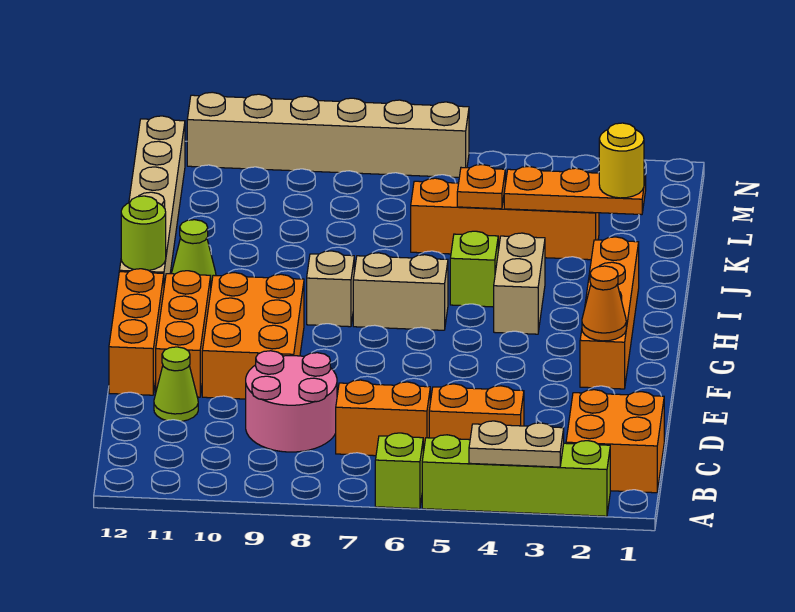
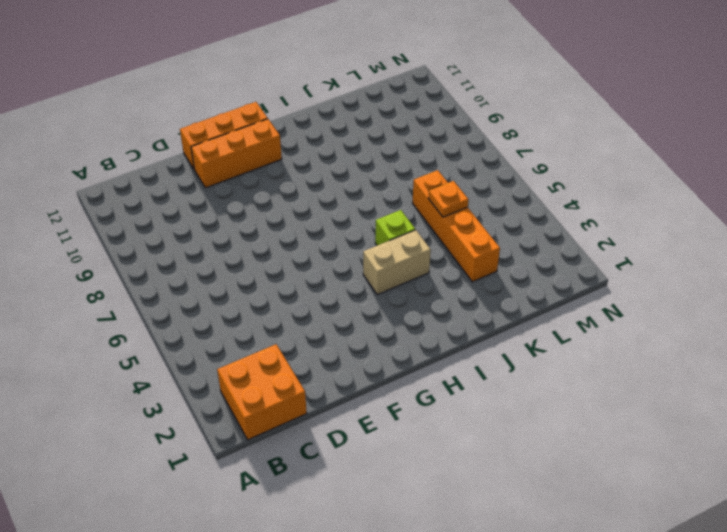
none -> lime brick A2:A5 level 1
none -> lime brick A6 level 1
none -> orange brick C4:C5 level 1

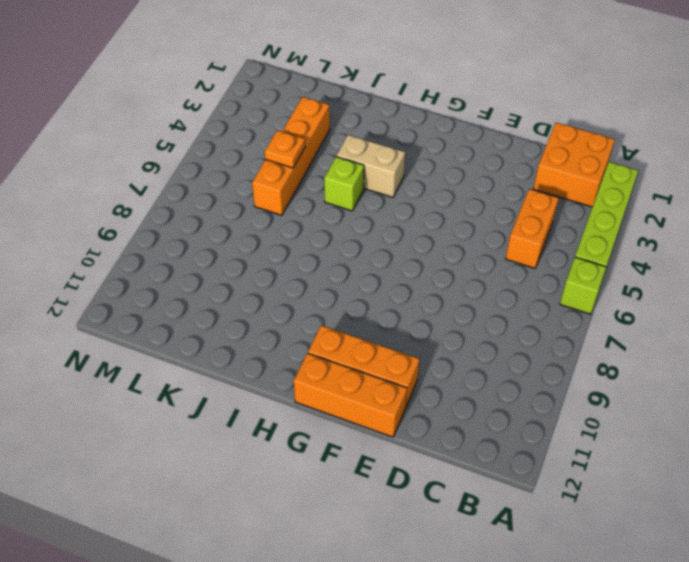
none -> orange brick C6:C7 level 1
none -> pink round brick C8:D9 level 1
none -> lime cone D11 level 1

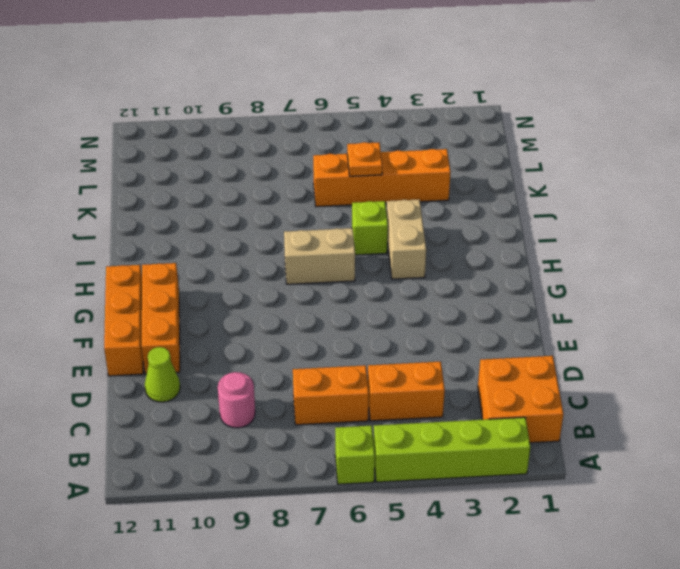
pink round brick C9 level 1 -> pink round brick C8:D9 level 1
none -> orange brick E9:G10 level 1
none -> orange brick F2:I2 level 1
none -> tan brick H8 level 1

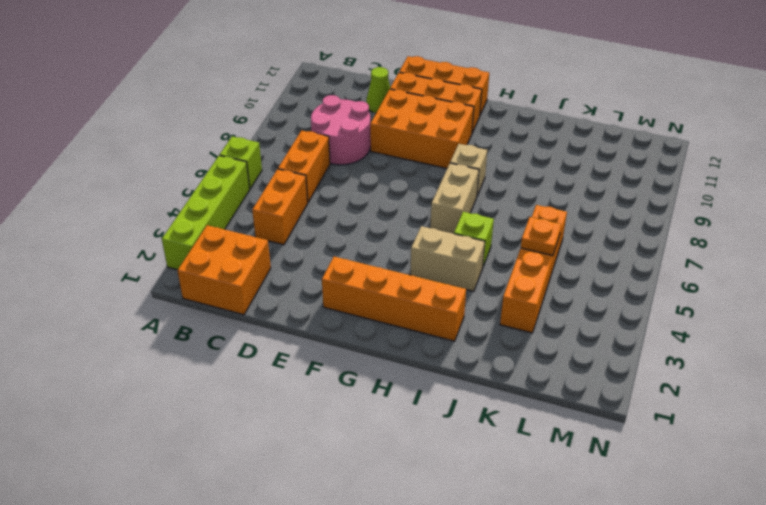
none -> tan brick H12:M12 level 1
none -> lime cone I11 level 1
none -> tan brick N6:N11 level 1

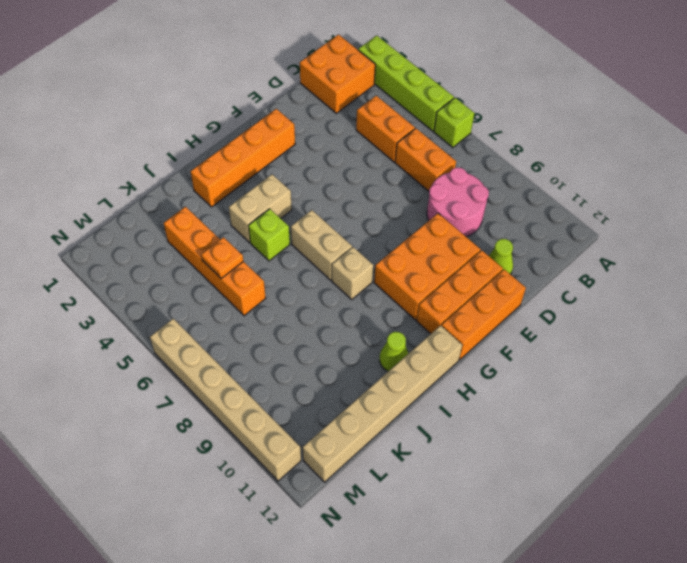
none -> tan plate A3:A4 level 2
none -> orange cone F2 level 2
none -> lime round brick H12 level 2

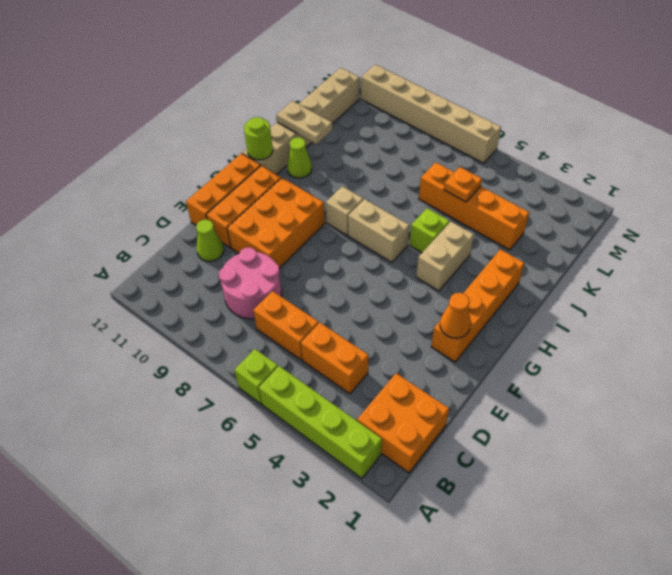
tan plate J11:J12 level 2 -> tan plate A3:A4 level 2
none -> orange plate K2:K4 level 2
none -> yellow round brick K2 level 3

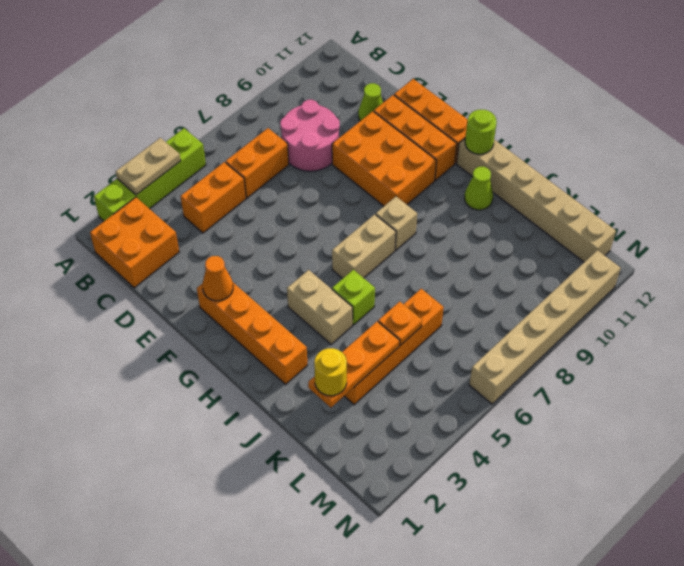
none -> lime brick A6 level 1

